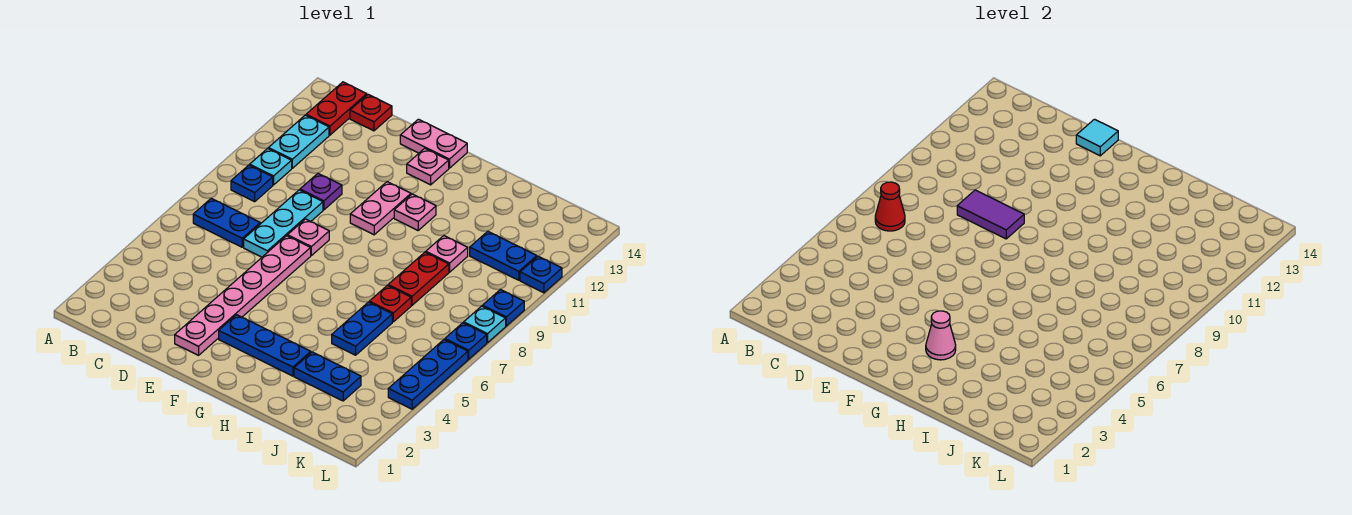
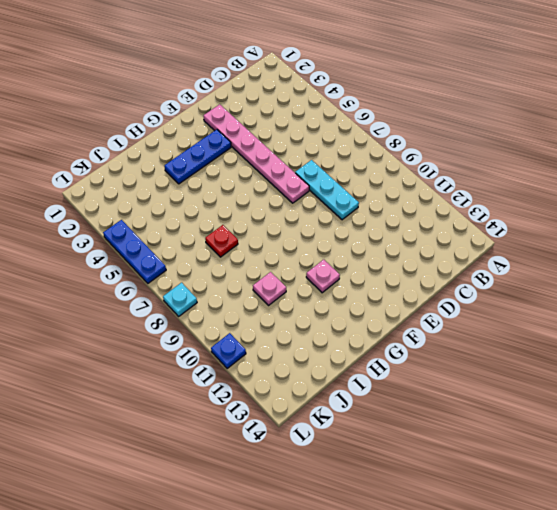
none -> blue plate B7:C7 level 1
none -> blue plate B9 level 1
none -> cyan plate B10 level 1
none -> cyan plate B11:B12 level 1

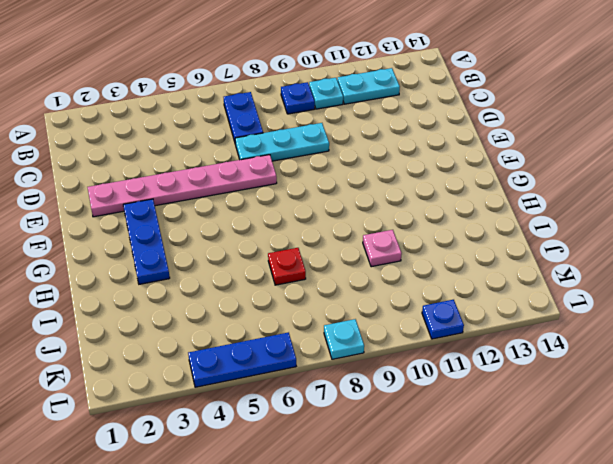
none -> red plate B13:B14 level 1
none -> red plate C14 level 1
none -> purple plate D10 level 1
none -> pink plate E8 level 1

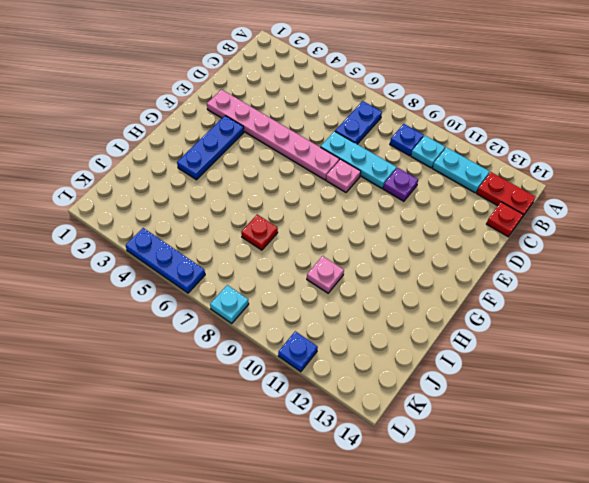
none -> pink plate E14:F14 level 1
none -> pink plate F10:F11 level 1
none -> pink plate F13 level 1
none -> pink plate G11 level 1

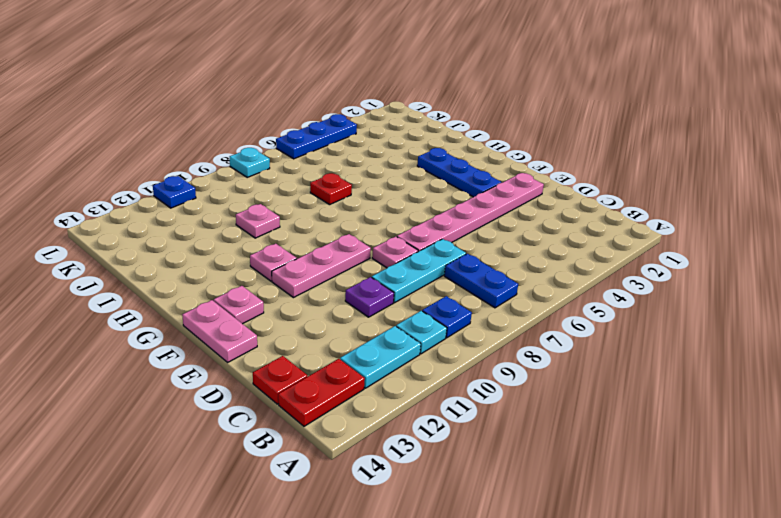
pink plate F9:F11 level 1 -> pink plate F10:F11 level 1
none -> blue plate I3:J3 level 1
none -> blue plate I5:I6 level 1
none -> red plate I8:I9 level 1
none -> blue plate J11:K11 level 1

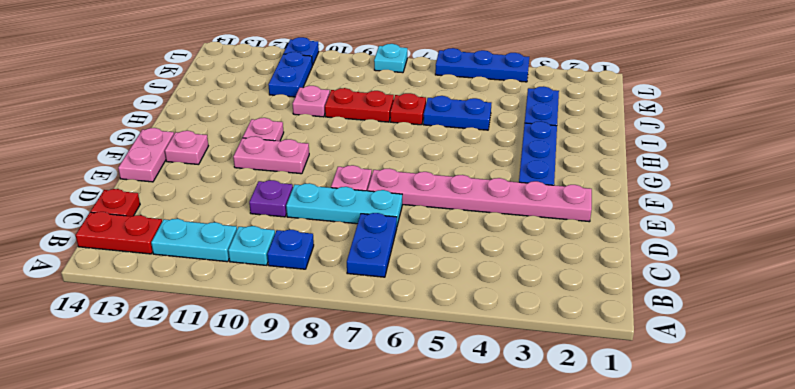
none -> blue plate L7 level 1
none -> blue plate L9 level 1
none -> red cone B7 level 2
none -> purple tile D9:E9 level 2

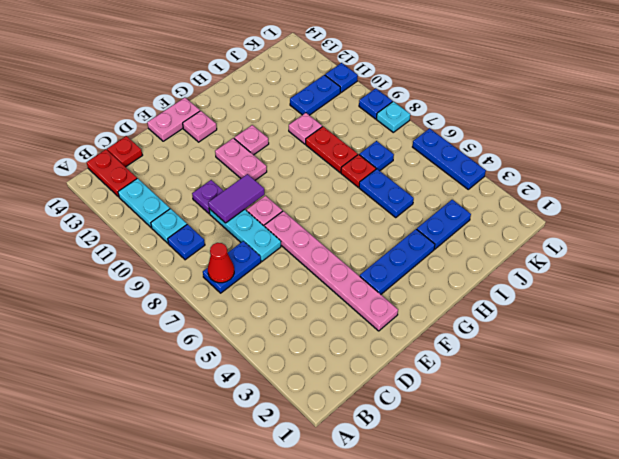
blue plate J7 level 1 -> blue plate L7 level 1
none -> cyan tile E14 level 2
none -> pink cone G3 level 2

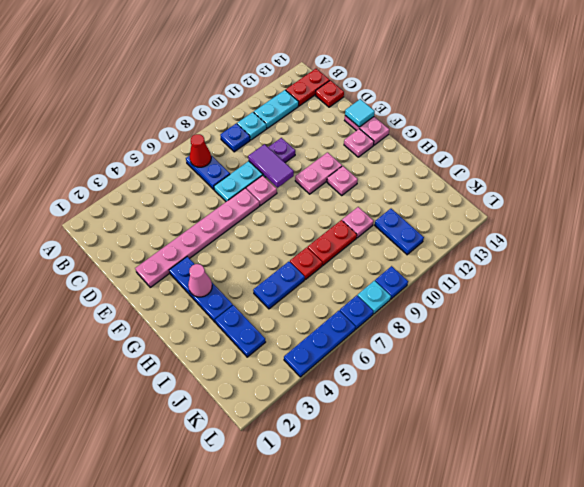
none -> blue plate L11 level 1

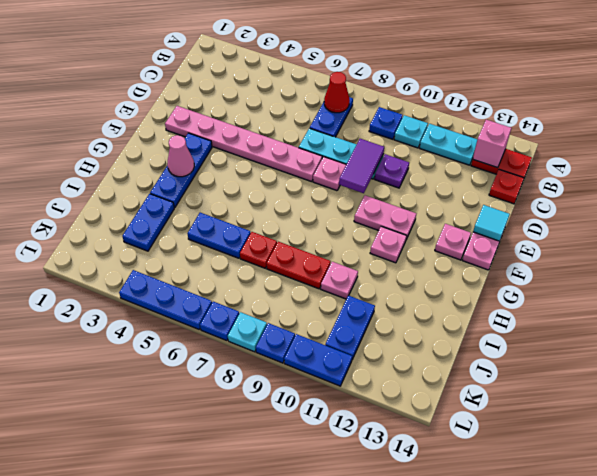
pink brick B13 level 2 -> none
blue plate L10:L11 level 1 -> blue plate L11 level 1

